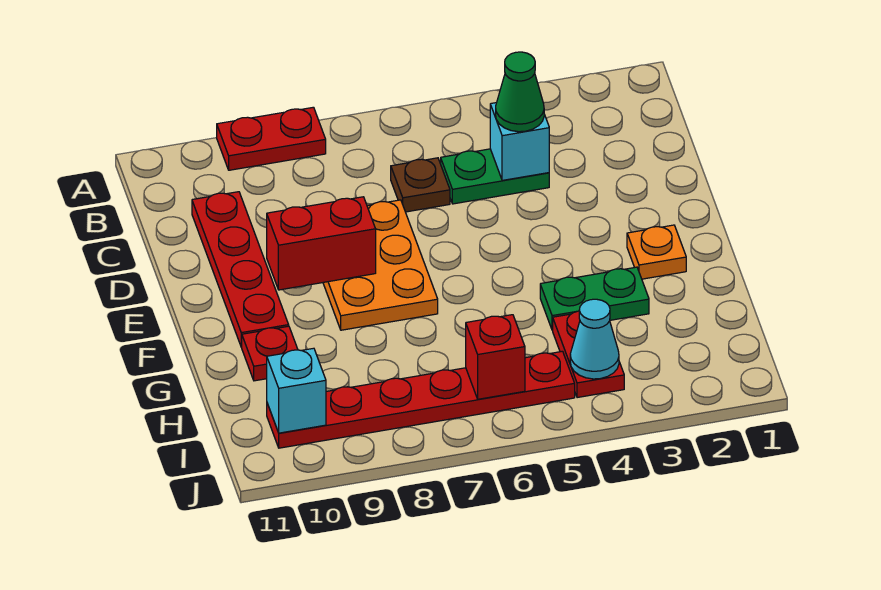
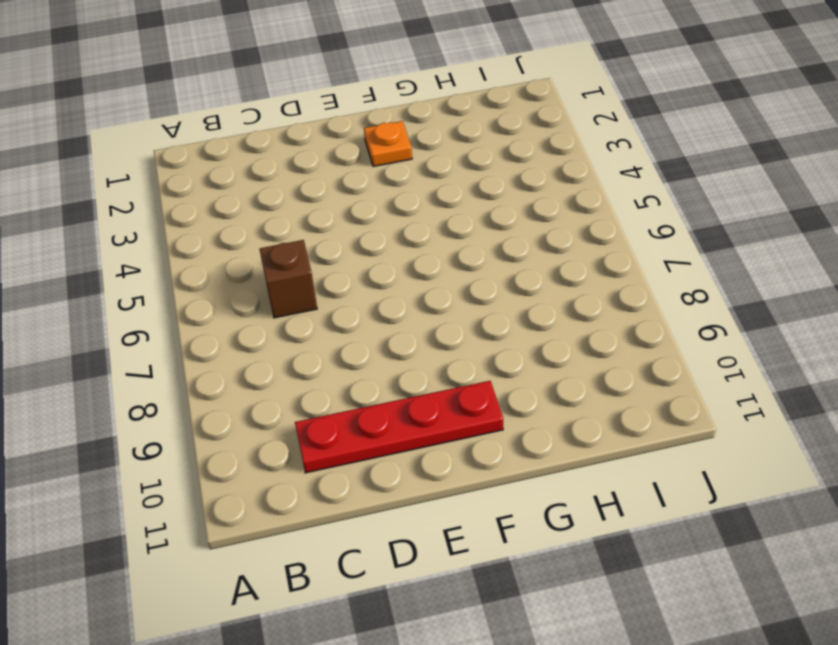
brown brick C6 level 1 -> brown plate C6 level 1
none -> red plate A8:A9 level 1
none -> green plate C4:C5 level 1
none -> orange plate D7:F8 level 1

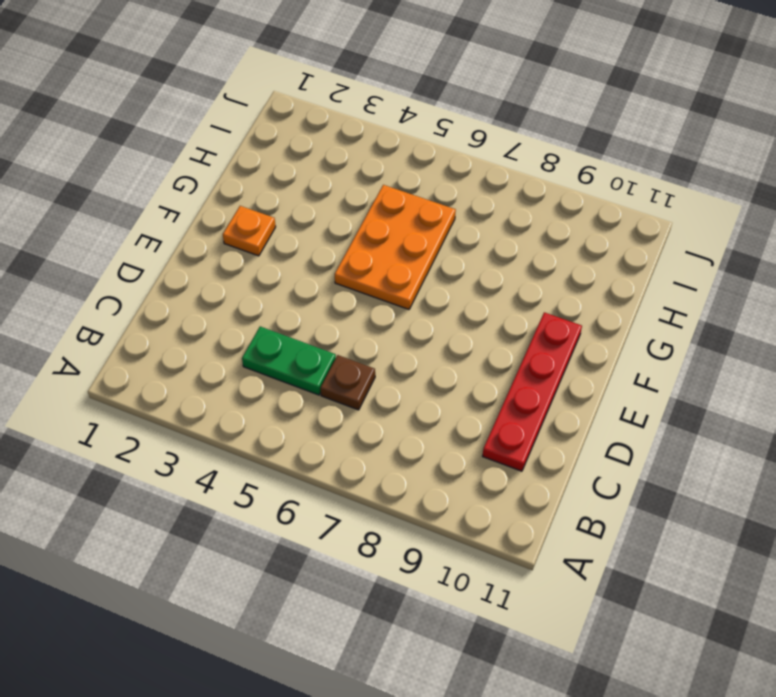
orange plate F5:H6 level 1 -> orange plate D7:F8 level 1
none -> red plate A8:A9 level 1
none -> green plate G3:G4 level 1
none -> red plate G10 level 1

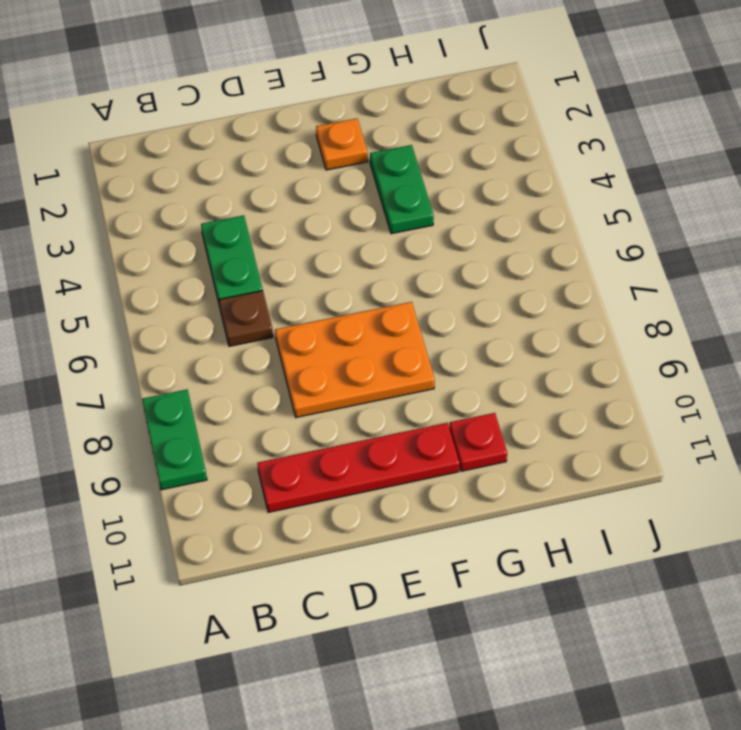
green plate A8:A9 level 1 -> red plate A8:A9 level 1
none -> red plate H4:I4 level 1
none -> red plate I5:I10 level 1
none -> cyan brick C4 level 2

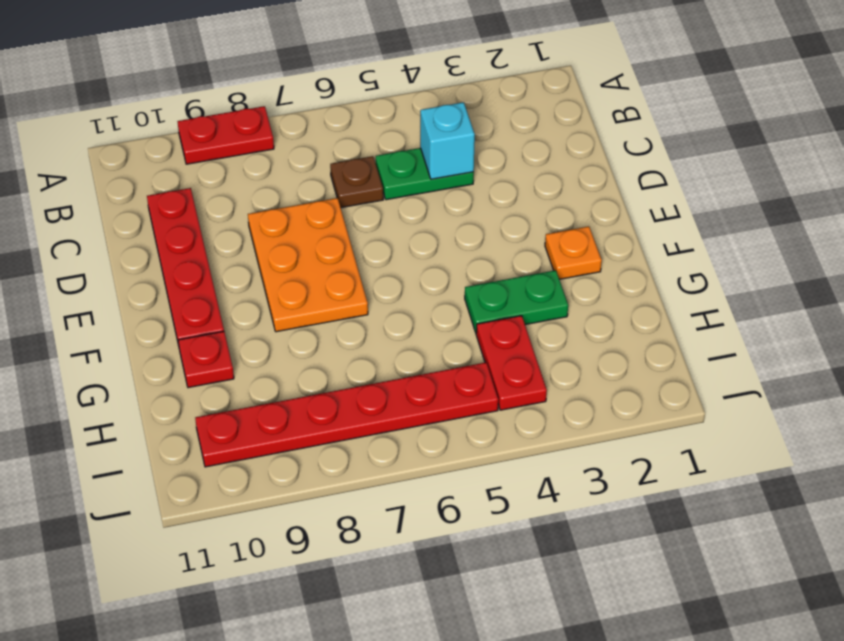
none -> red brick E8:E9 level 2
none -> cyan cone I4 level 2
none -> red brick I6 level 2

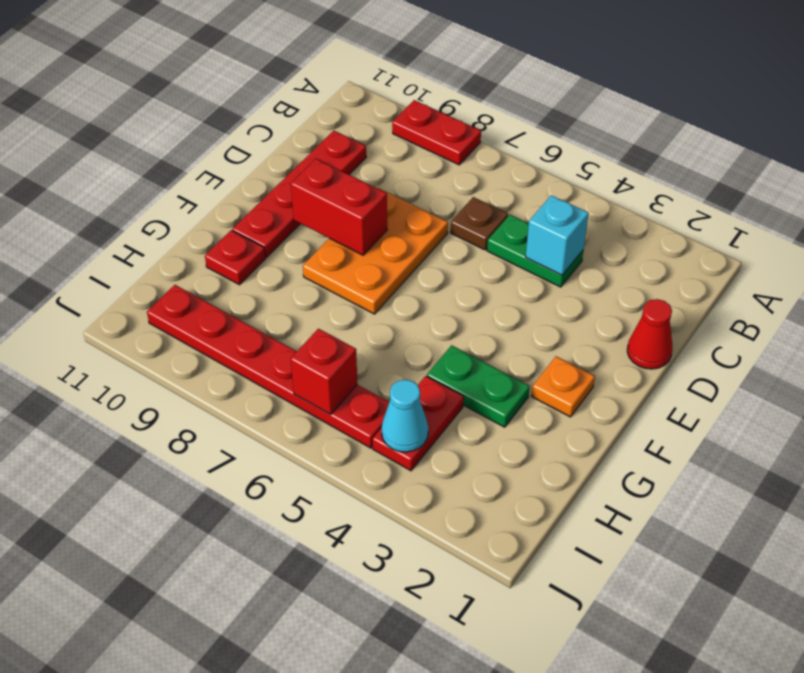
red cone D1 level 1 -> none
none -> cyan brick I10 level 2
none -> green cone C4 level 3

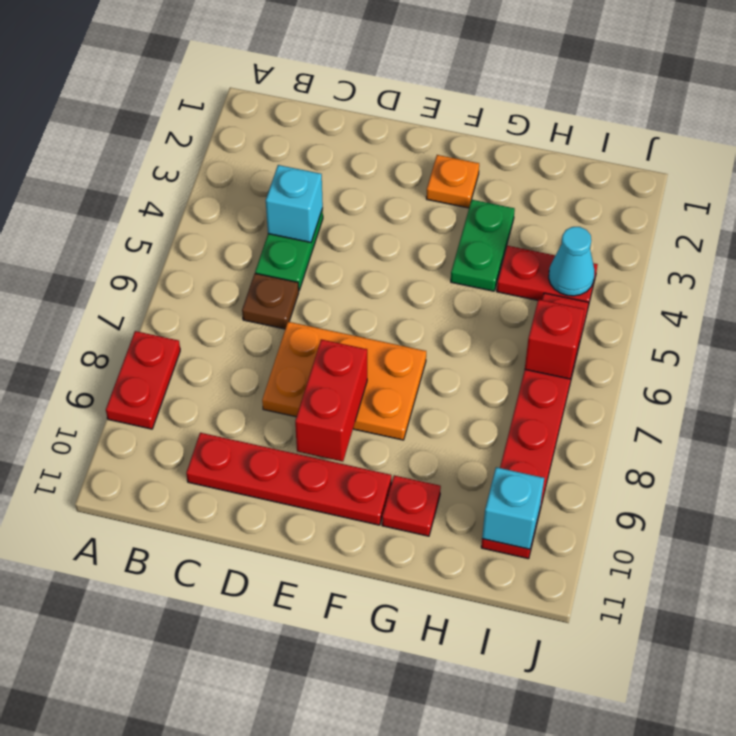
none -> green cone C4 level 3

